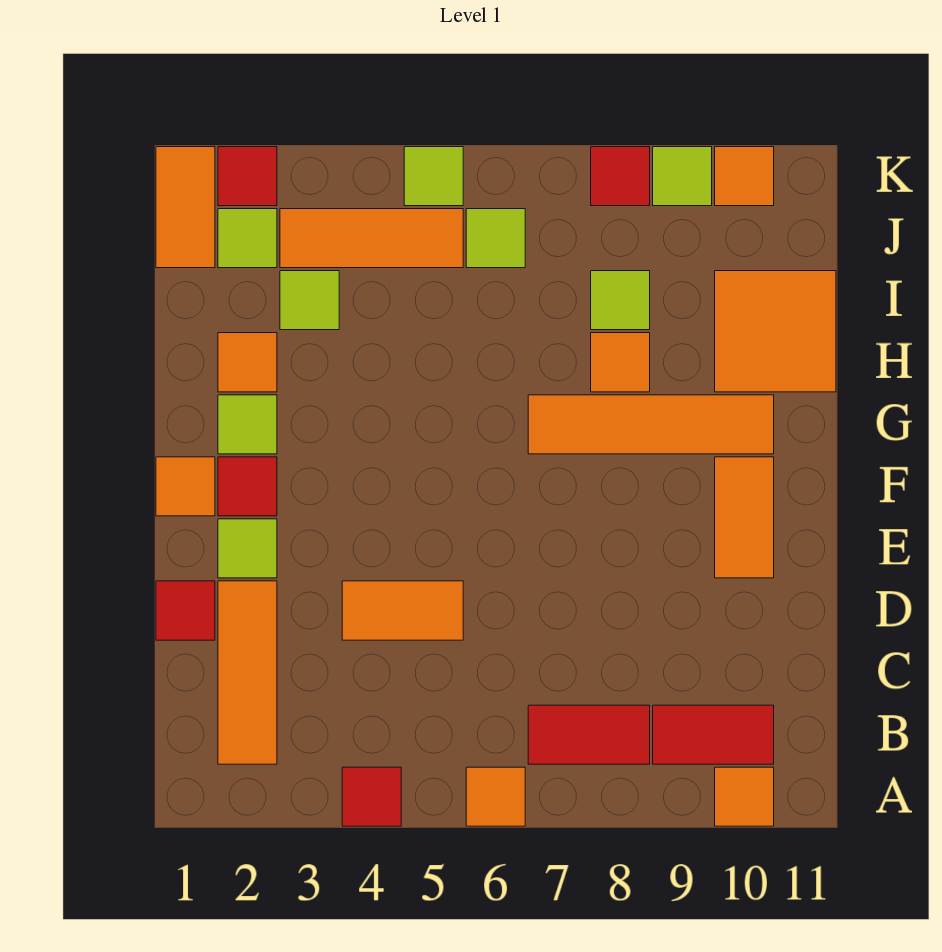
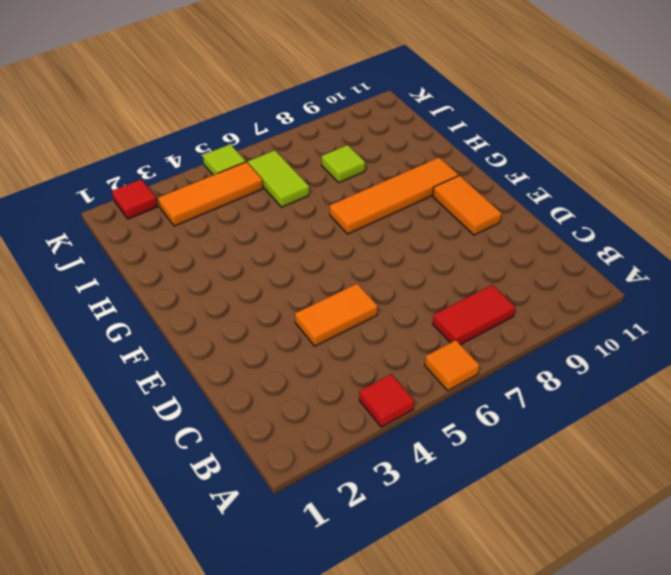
lime tile I6:J6 level 1 -> lime tile J6 level 1
none -> orange tile A10 level 1
none -> orange tile B2:D2 level 1
none -> red tile B9:B10 level 1

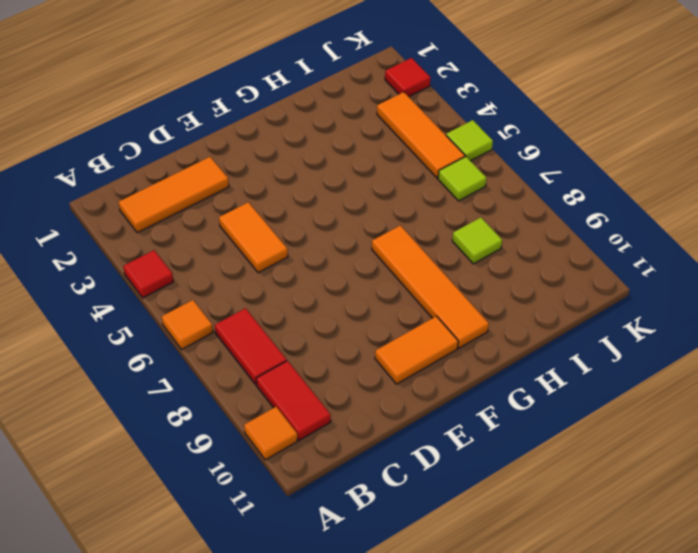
none -> red tile D1 level 1
none -> lime tile E2 level 1
none -> orange tile F1 level 1

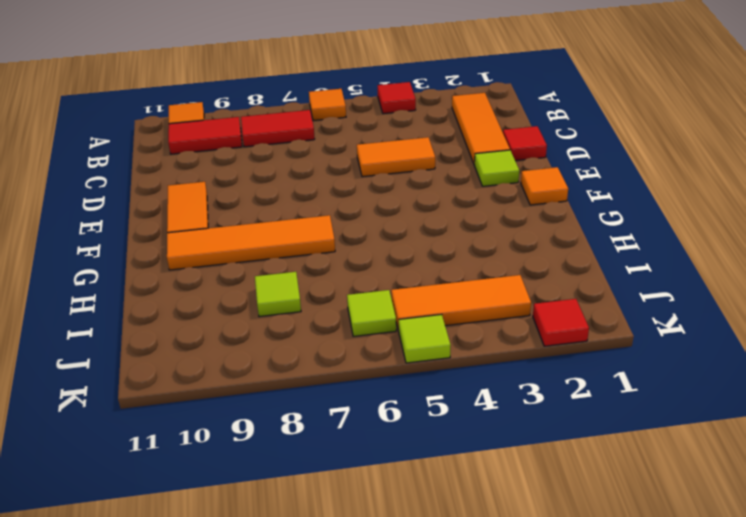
none -> red tile F2 level 1
none -> lime tile G2 level 1
none -> orange tile H2 level 1

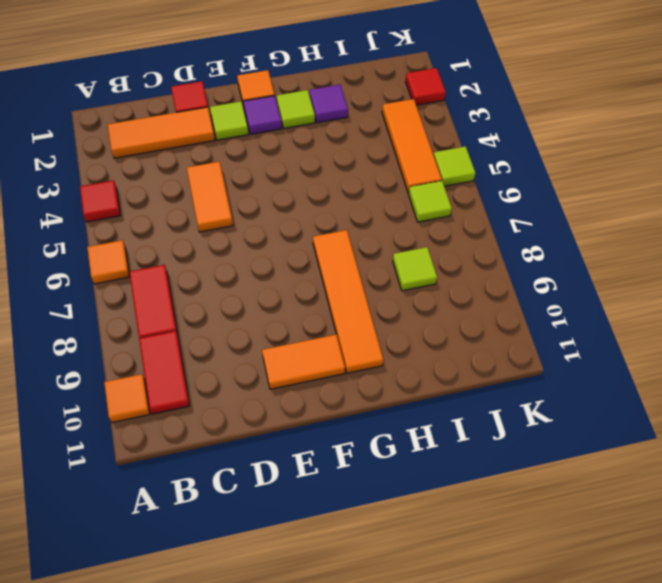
purple tile F2 level 1 -> red tile F2 level 1
purple tile H2 level 1 -> orange tile H2 level 1
none -> orange tile H8 level 1
none -> orange tile H10:I11 level 1
none -> lime tile I3 level 1

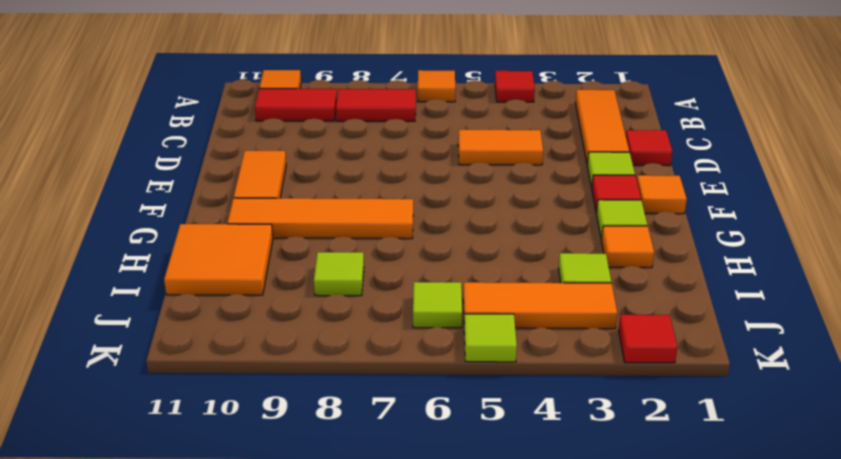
none -> orange tile H8 level 1
none -> orange tile J1:K1 level 1
none -> lime tile J2 level 1

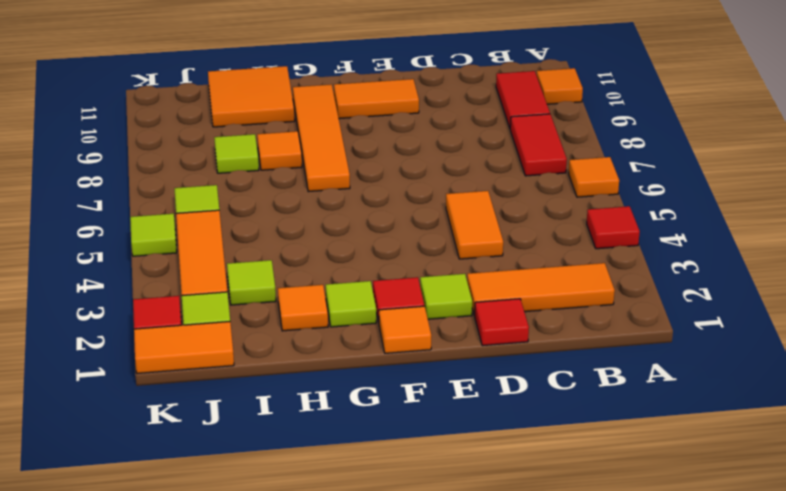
none -> red tile K8 level 1
none -> lime tile K9 level 1
none -> orange tile K10 level 1

